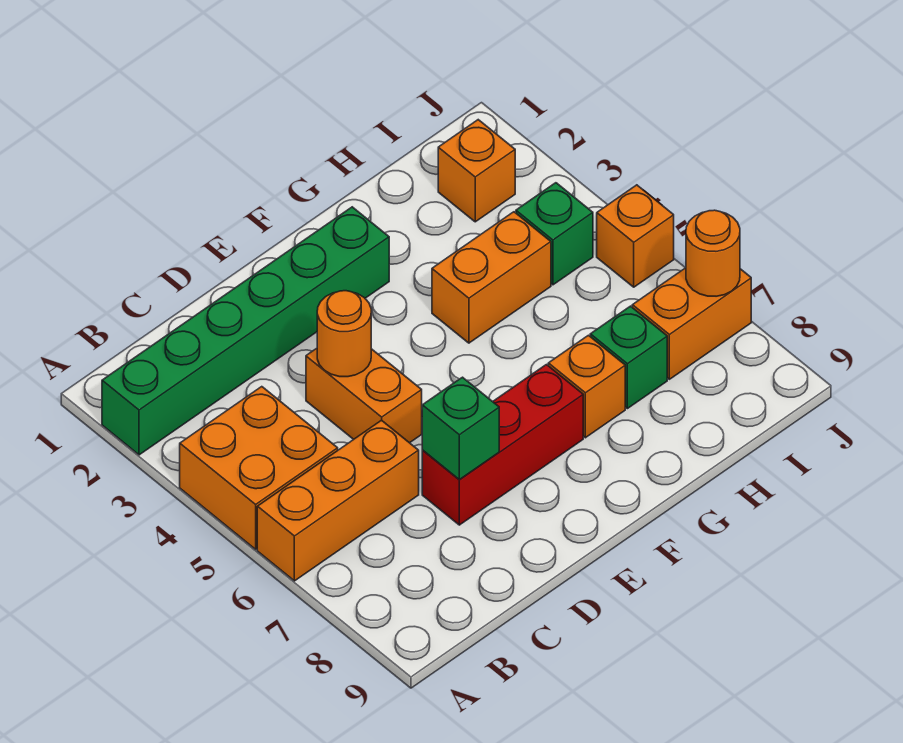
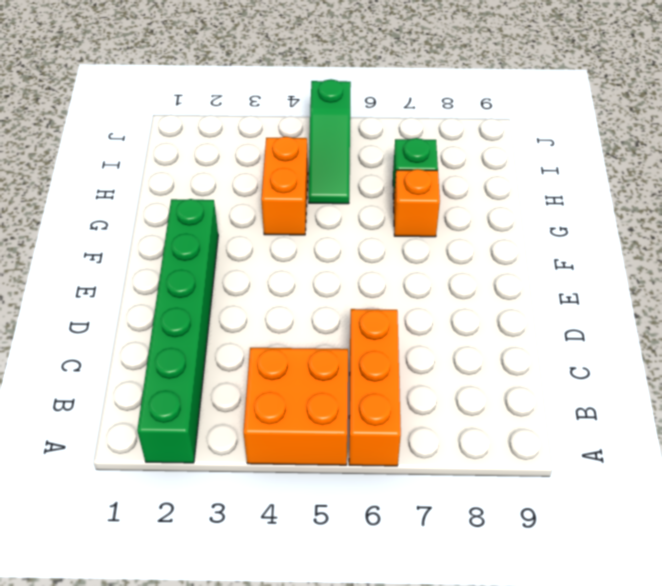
green slope H5:J5 level 1 top J -> orange brick J5 level 1
none -> orange brick D4:D5 level 1
none -> red brick D7:F7 level 1
none -> orange brick I2 level 1

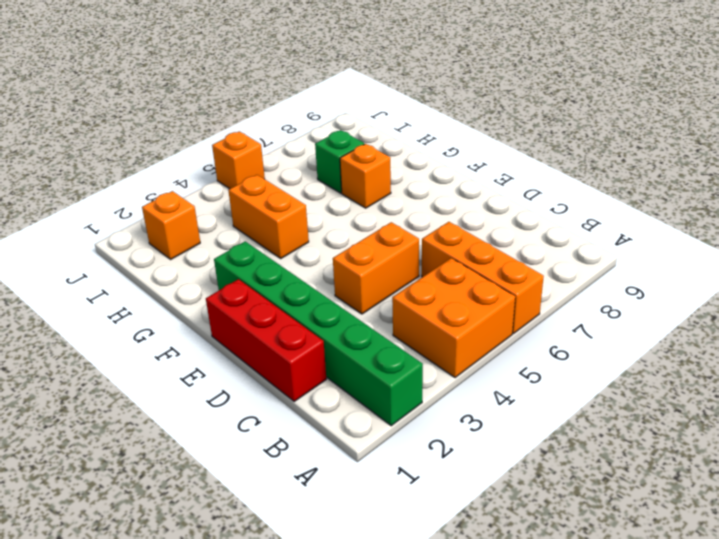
red brick C1:E1 level 1 -> red brick D7:F7 level 1
none -> green brick I4 level 1
none -> orange brick I7:J7 level 1
none -> orange round brick D4 level 2

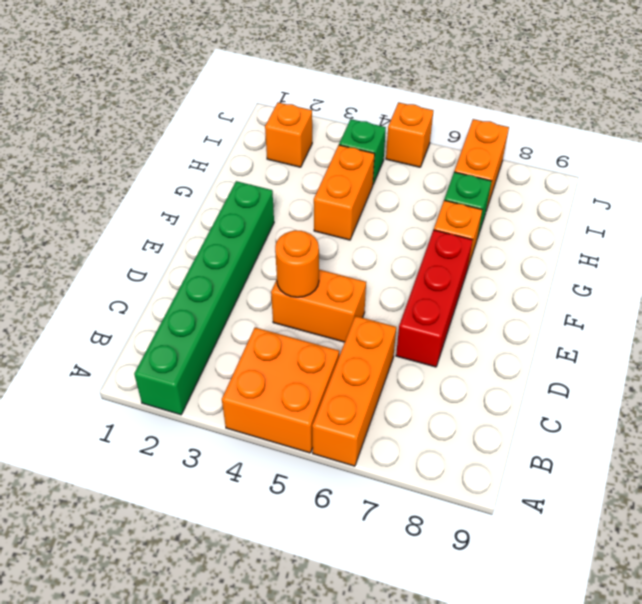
none -> green brick D7 level 2
none -> orange round brick J7 level 2

